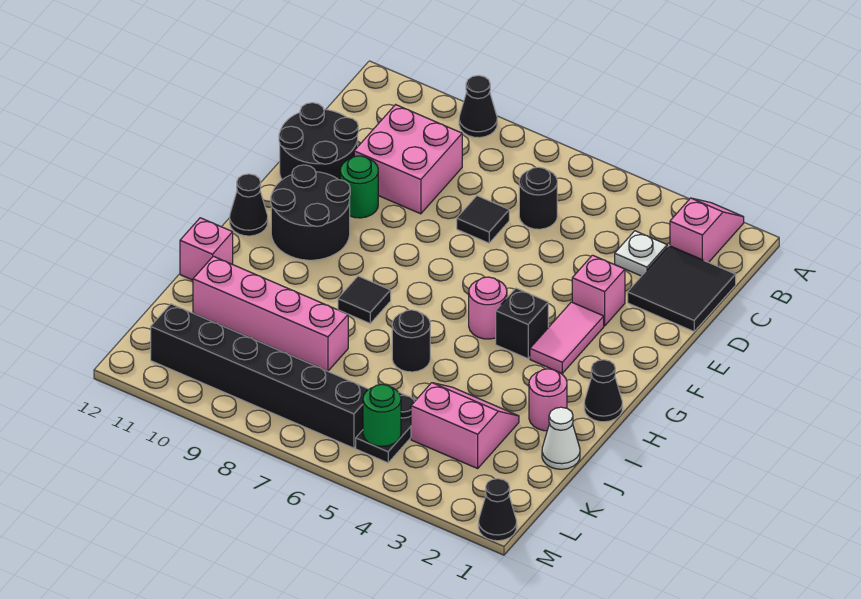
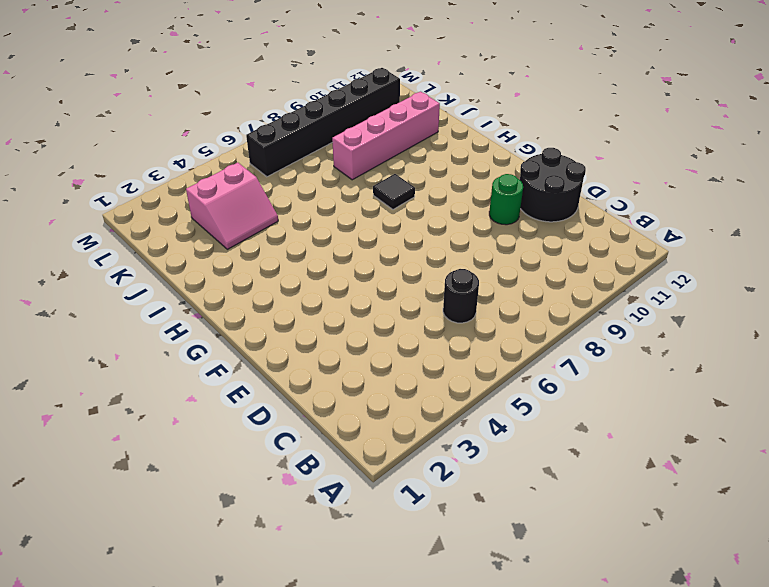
none -> pink slope A2:B2 level 1 top B
none -> black cone A9 level 1
none -> black tile C1:D2 level 1

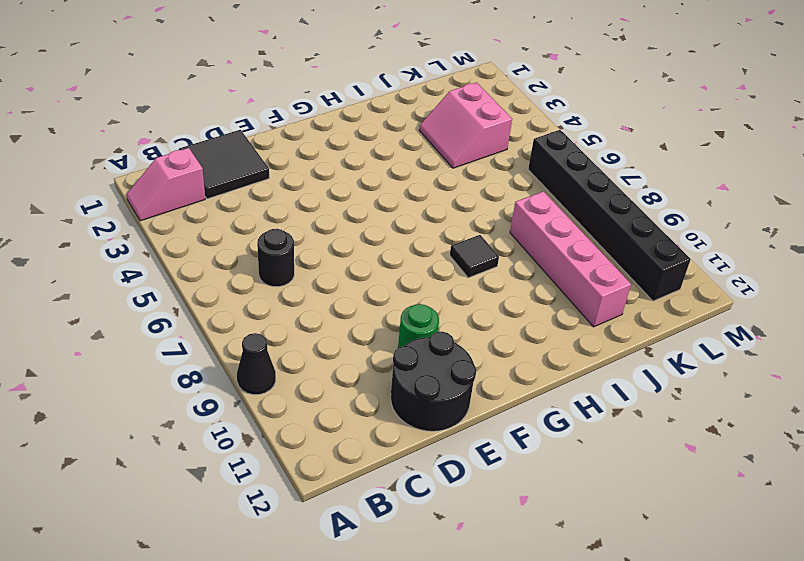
none -> white plate C3 level 1
none -> pink brick C9:D10 level 1
none -> black tile D7 level 1

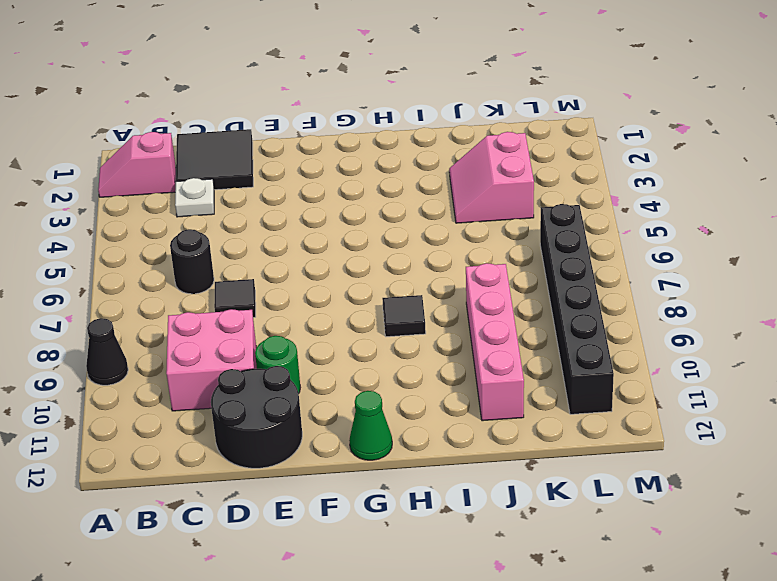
green cone G12 level 1 -> black cone G12 level 1
none -> pink brick E3 level 1
none -> pink tile F3:G3 level 1
none -> black round brick F10:G11 level 1

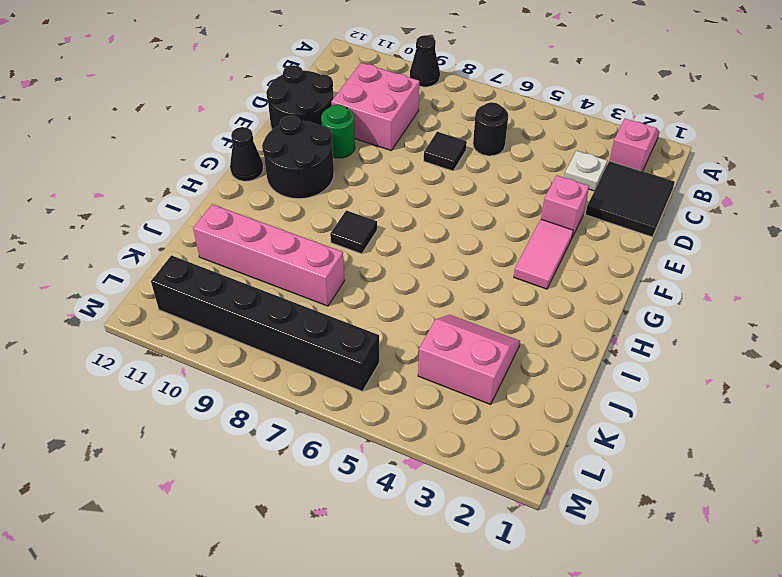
none -> black brick G4 level 1
none -> pink round brick G5 level 1
none -> black cone H1 level 1

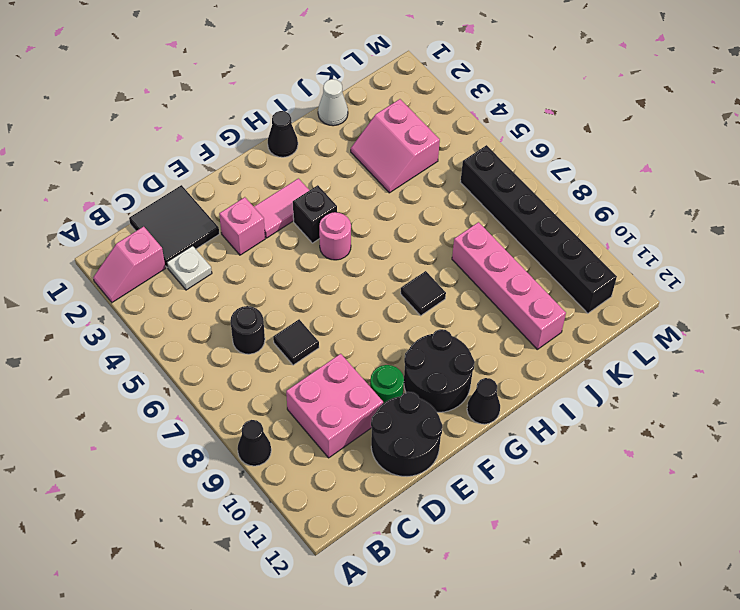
none -> pink round brick I2 level 1
none -> black round brick I6 level 1
none -> pink brick I12 level 1

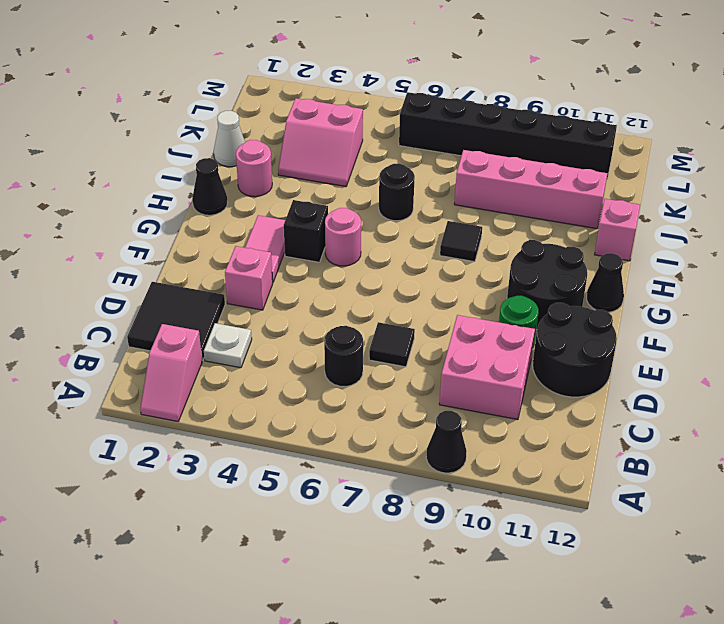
none -> black plate K5:L5 level 1
none -> black cone M1 level 1
none -> green round brick L5 level 2

